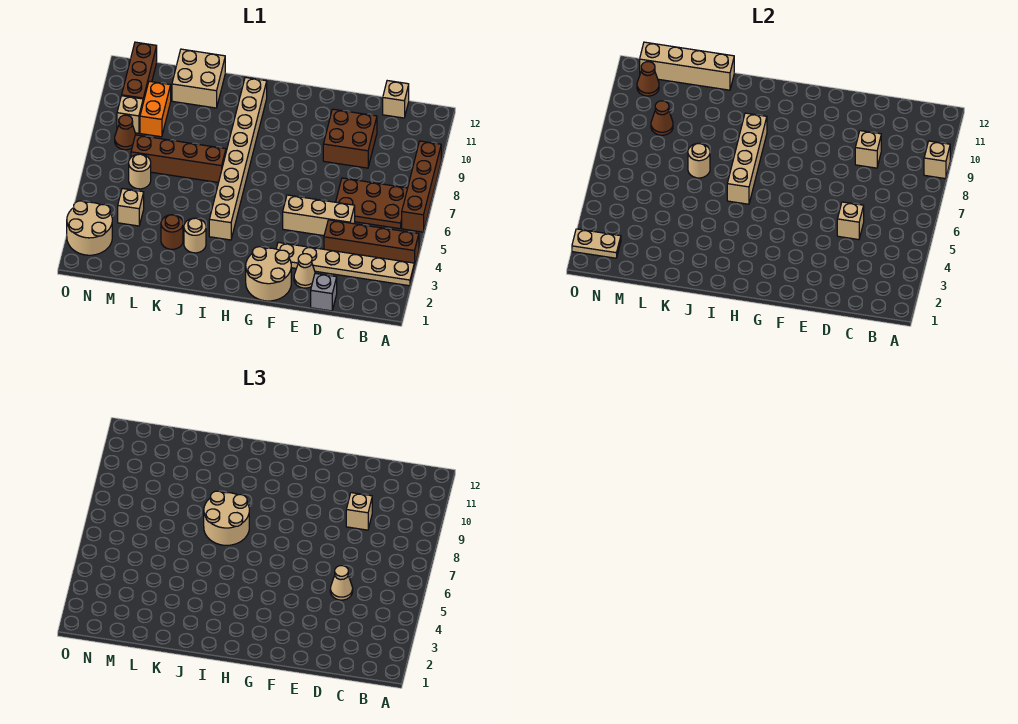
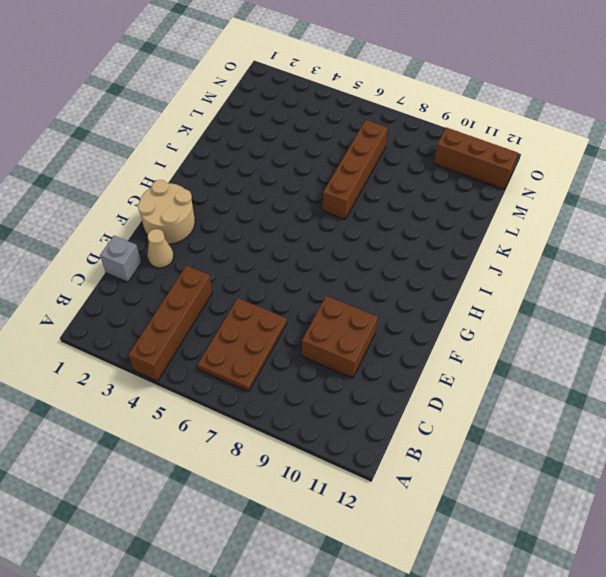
none -> tan plate A3:F3 level 1
none -> brown brick A6:A9 level 1
none -> tan brick C12 level 1
none -> tan brick D5:F5 level 1

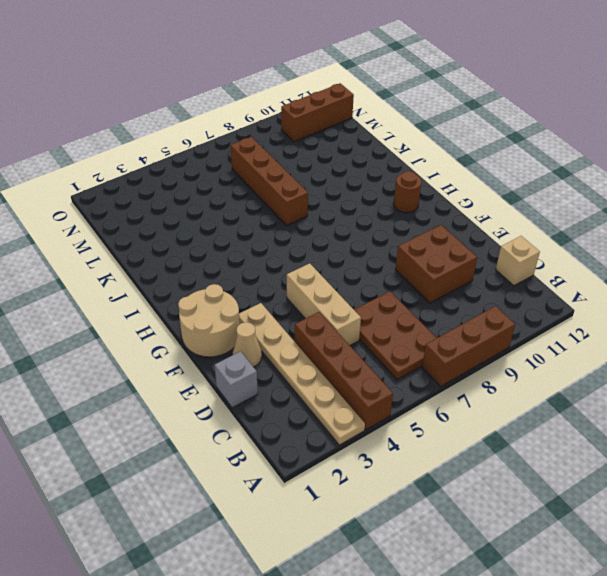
brown brick A7:A9 level 1 -> brown brick A6:A9 level 1
brown round brick H11 level 1 -> brown round brick K3 level 1
none -> tan brick I4:I11 level 1
none -> tan round brick J3 level 1
none -> tan brick K11:L12 level 1
none -> tan brick M4 level 1

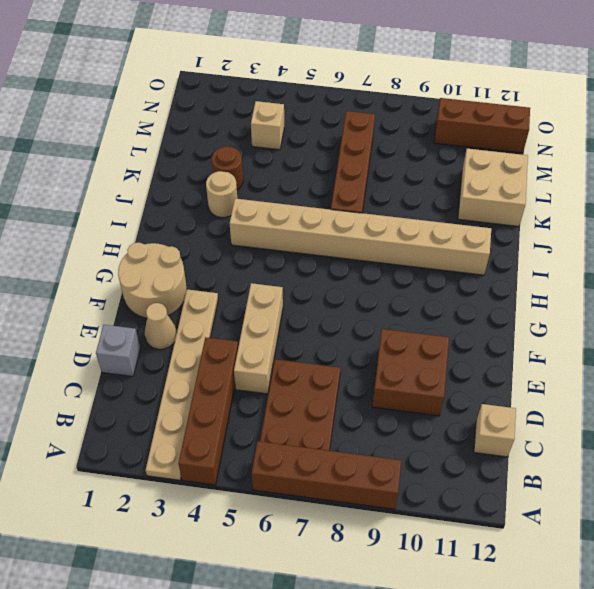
none -> tan round brick M6 level 1
none -> orange brick M9:M10 level 1
none -> tan round brick N2:O3 level 1
none -> brown cone N8 level 1

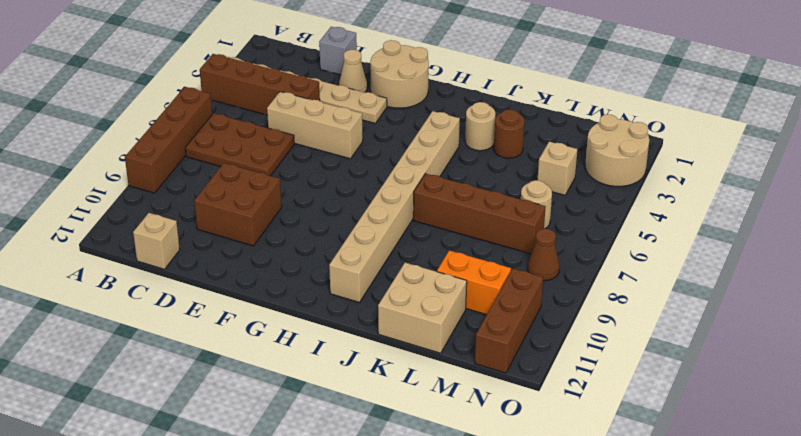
orange brick L10:M10 level 1 -> orange brick M9:M10 level 1
none -> tan brick N9 level 1
none -> tan brick A9 level 2
none -> tan brick D5 level 2
none -> tan brick D9 level 2

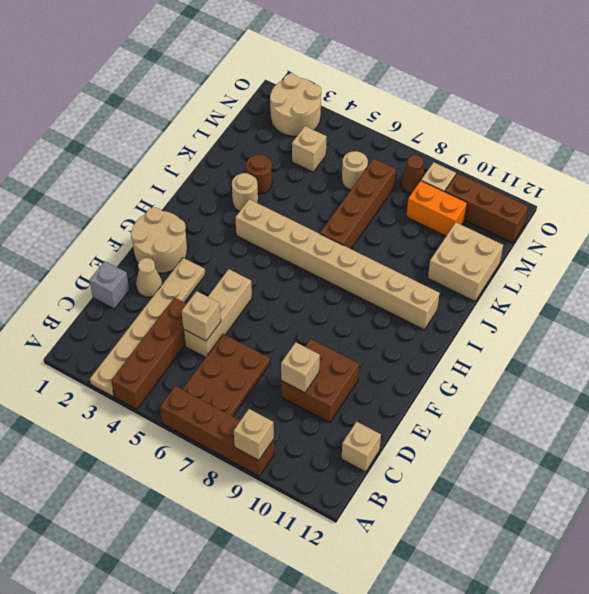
none -> tan brick I6:I9 level 2
none -> tan round brick K7 level 2
none -> tan brick K12:N12 level 2
none -> brown cone M9 level 2

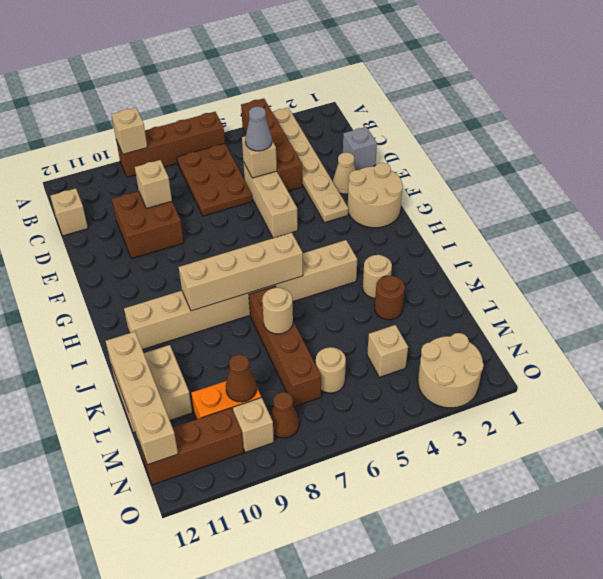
grey cone D5 level 3 -> tan cone D5 level 3
none -> tan plate N2:O2 level 2
none -> brown cone N11 level 2
none -> tan brick D9 level 3
none -> tan round brick I7:J8 level 3

